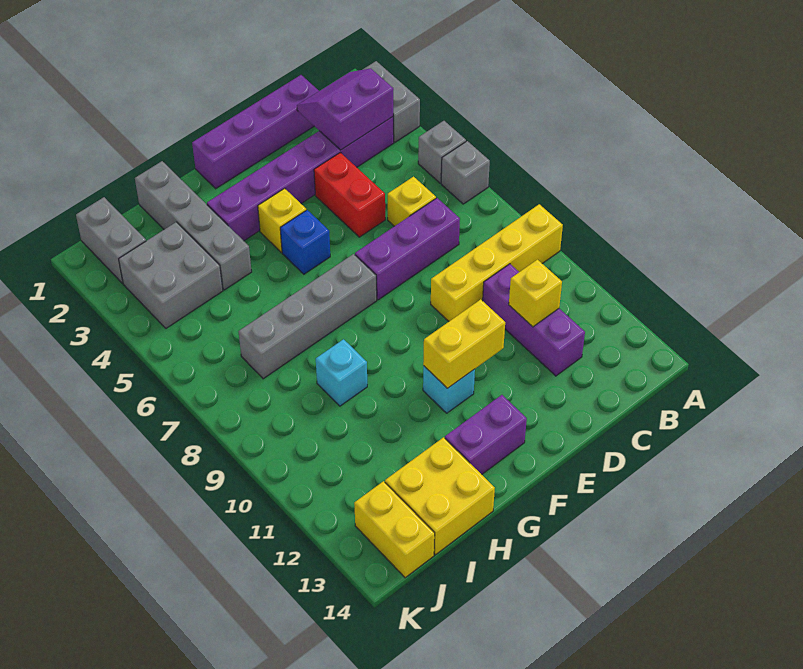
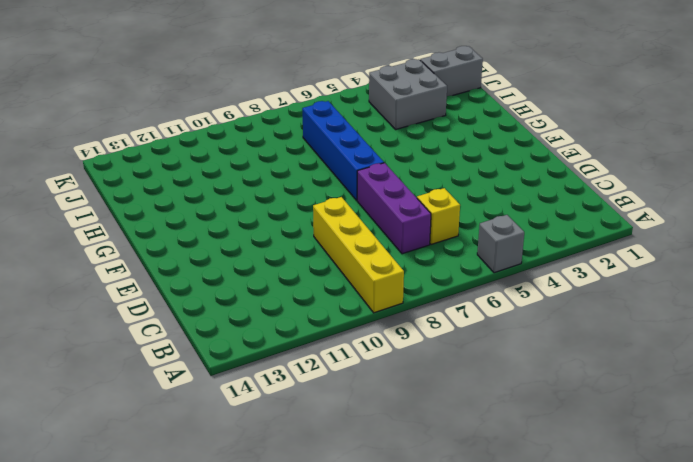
blue brick F7:I7 level 1 -> grey brick F7:I7 level 1
none -> grey brick A2:A3 level 1
none -> grey brick A6 level 1
none -> purple brick B3:G3 level 1

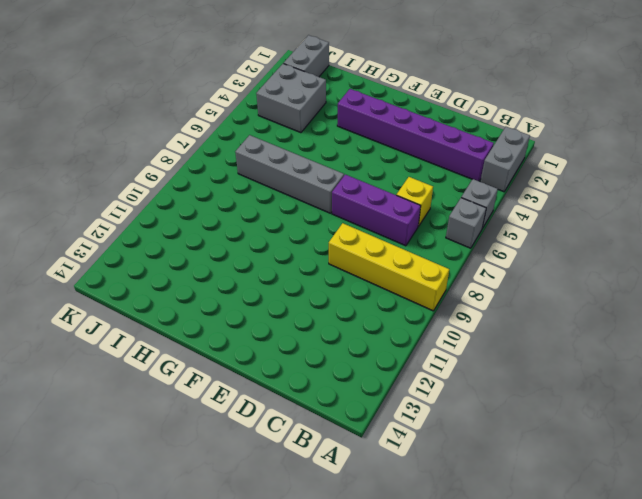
none -> purple brick C1:F1 level 1
none -> purple brick C10:C12 level 1
none -> red brick D4:D5 level 1

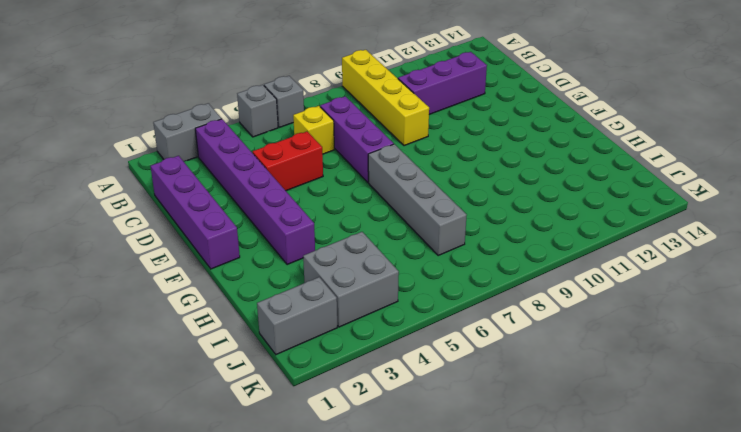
none -> yellow brick F4 level 1
none -> blue brick F5 level 1
none -> cyan brick F11 level 1

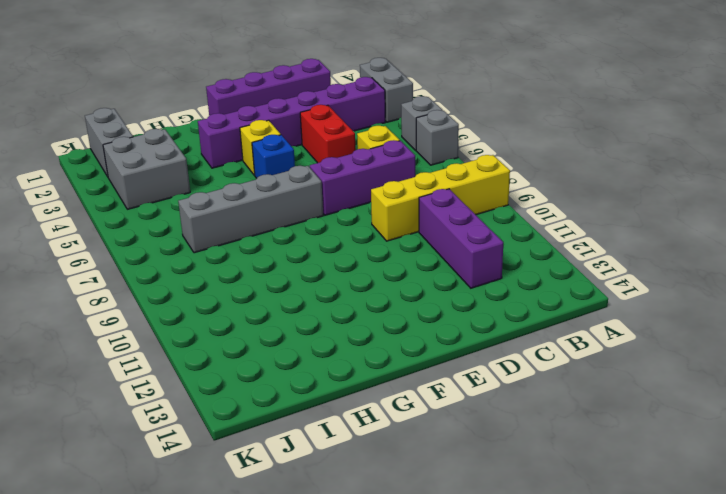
none -> cyan brick F11 level 1
none -> purple brick F13:G13 level 1
none -> grey brick H1:H4 level 1

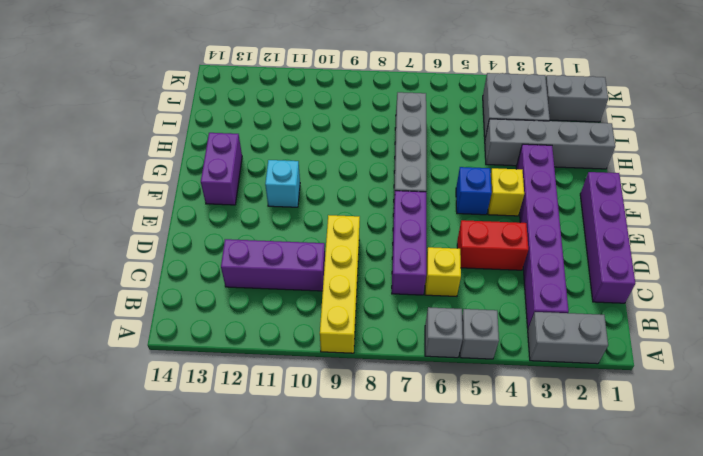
none -> cyan brick H9 level 1
none -> yellow brick H13:I14 level 1
none -> yellow brick J13:J14 level 1

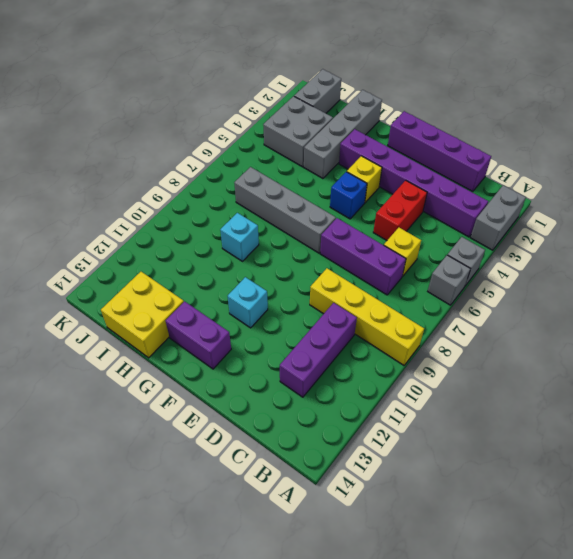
none -> yellow brick J13:J14 level 1
none -> purple slope B2:C3 level 2 top 3
none -> yellow brick C11 level 2

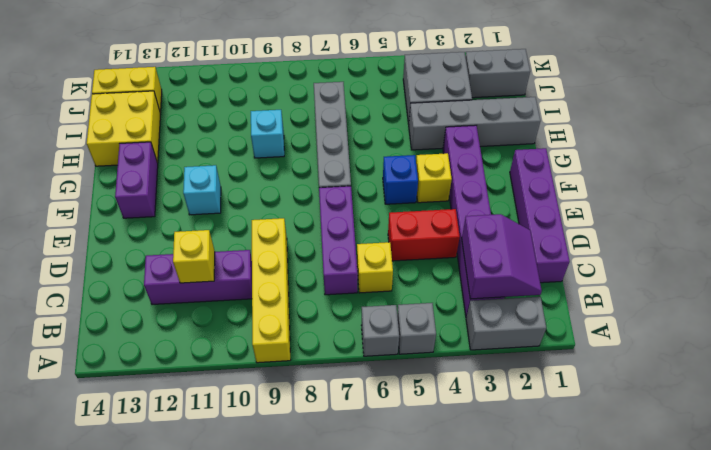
none -> yellow brick E11:F11 level 2

